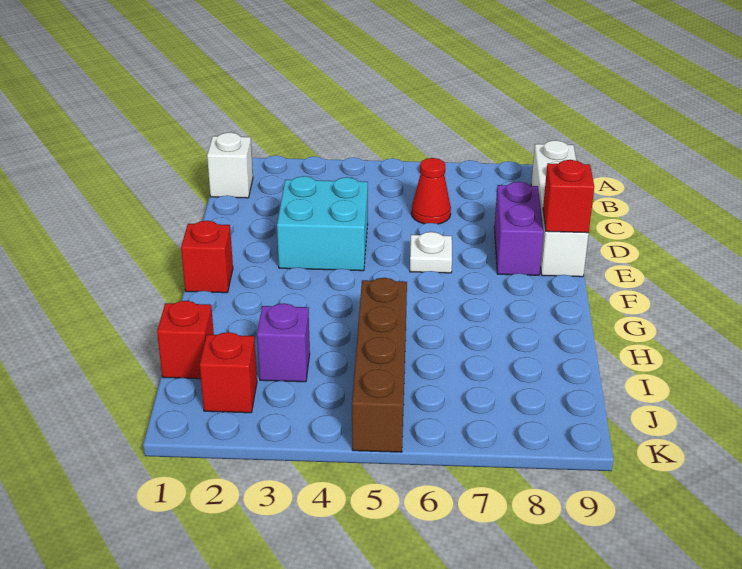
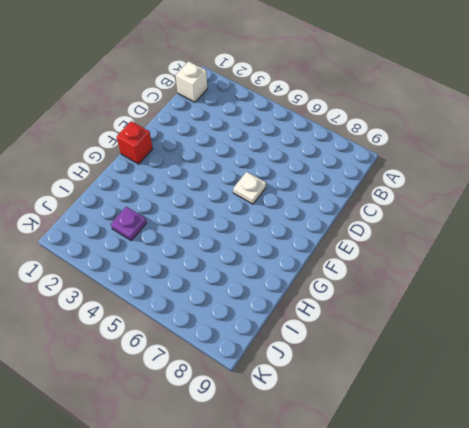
purple plate I3 level 1 -> purple brick I3 level 1
none -> white brick B9:E9 level 1
none -> red cone C6 level 1
none -> cyan brick D3:E4 level 1

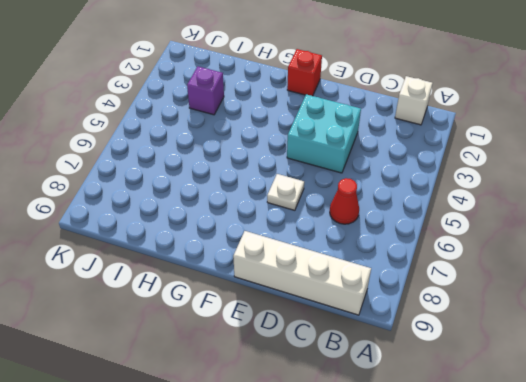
none -> purple brick D8:E8 level 1
none -> brown brick H5:K5 level 1
none -> red brick I1 level 1

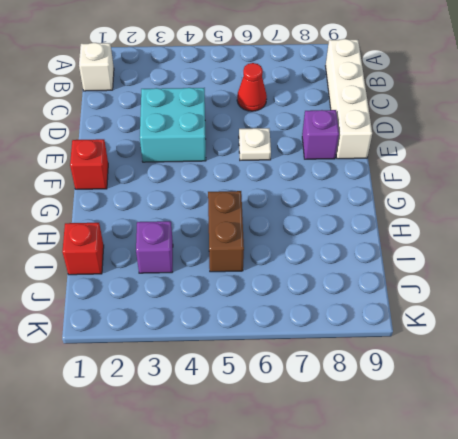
purple brick E8 level 1 -> purple brick D8:E8 level 1
brown brick H5:I5 level 1 -> brown brick H5:K5 level 1
none -> red brick J2 level 1
none -> red brick E9 level 2

